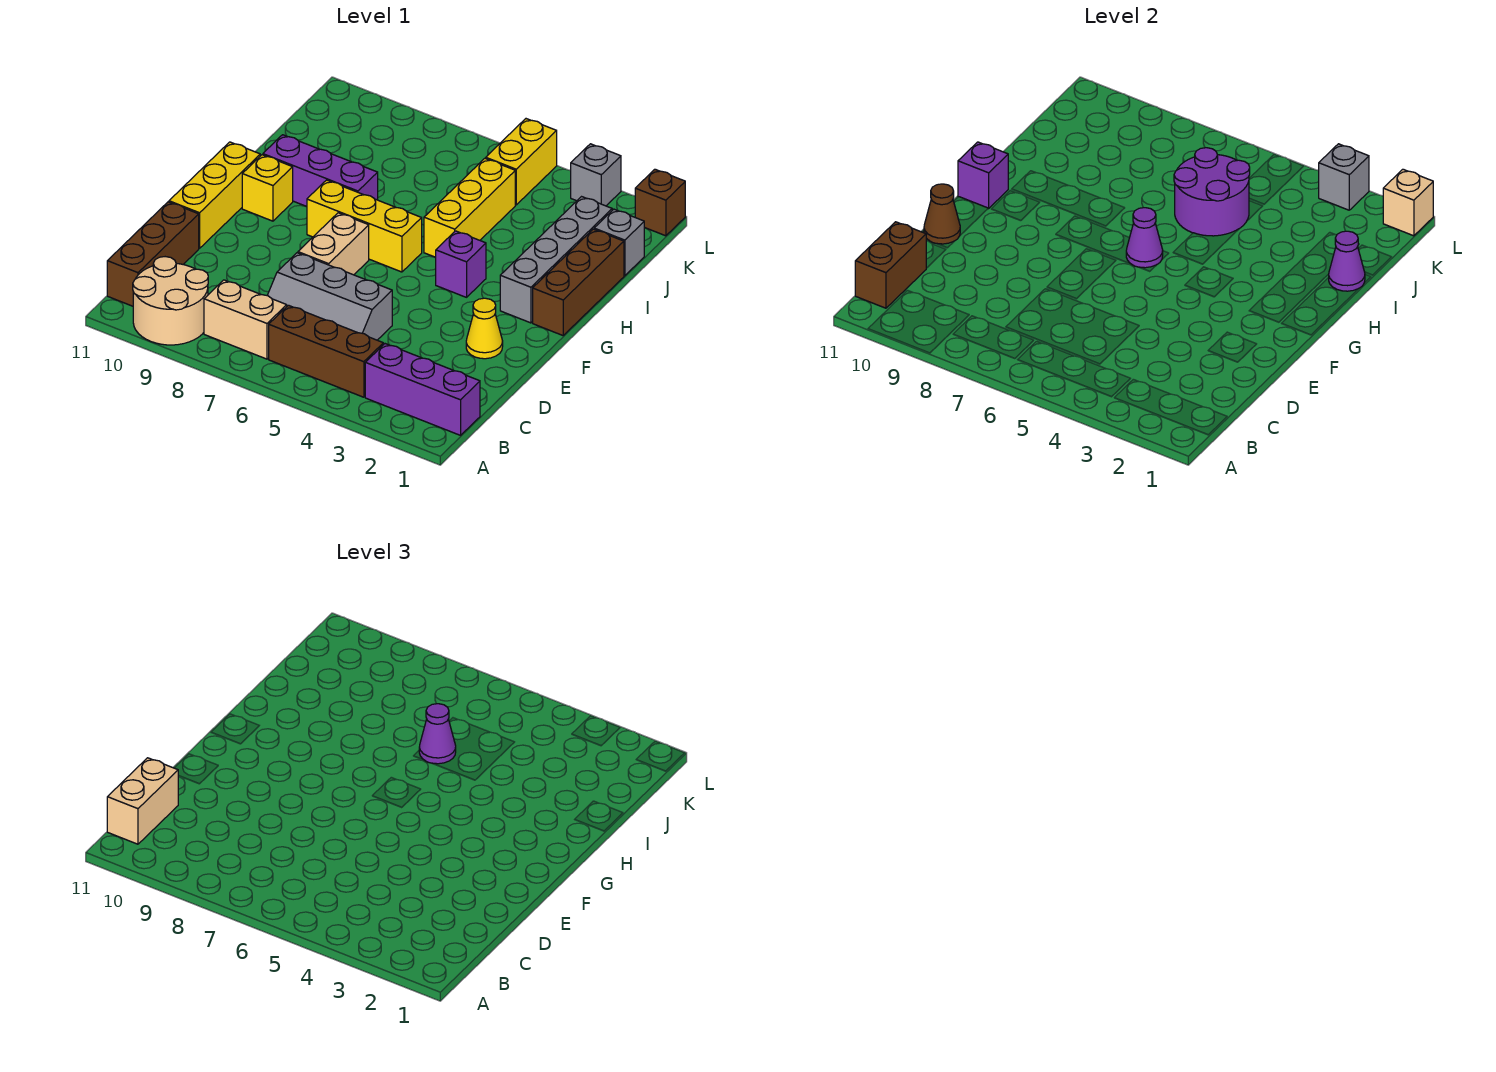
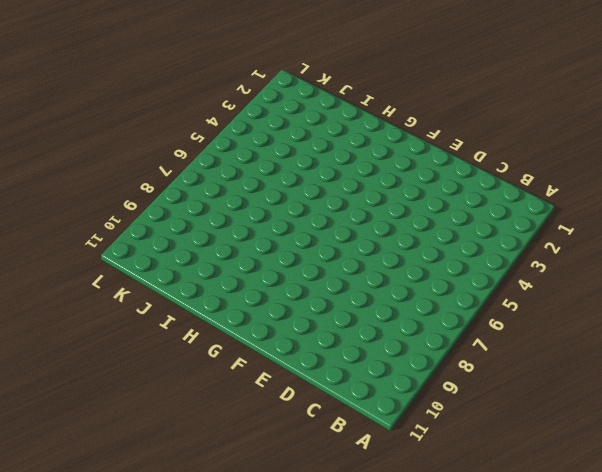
none -> tan round brick A9:B10 level 1
none -> purple brick B1:B3 level 1
none -> brown brick B4:B6 level 1
none -> tan brick B7:B8 level 1

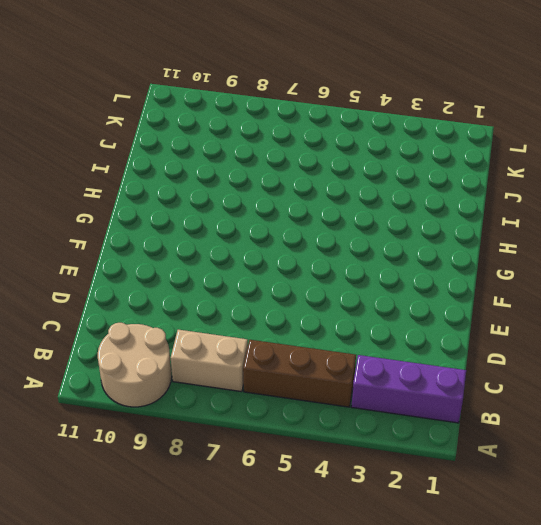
none -> brown brick B11:D11 level 1
none -> grey slope C5:D7 level 1 top D
none -> yellow cone E2 level 1
none -> tan brick E7:F7 level 1

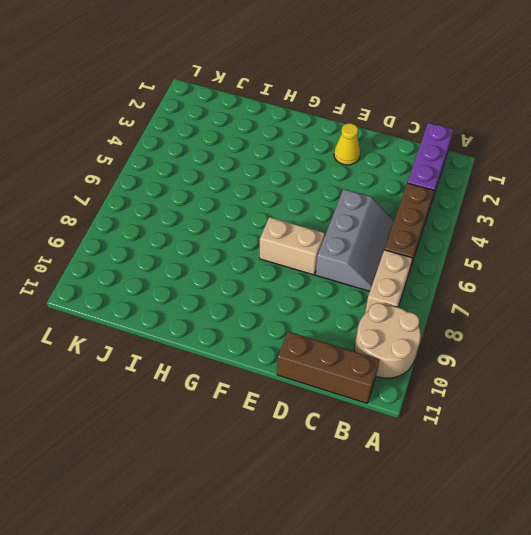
none -> yellow brick E11:G11 level 1
none -> brown brick G1:I1 level 1
none -> grey brick G2:J2 level 1
none -> purple brick G4 level 1

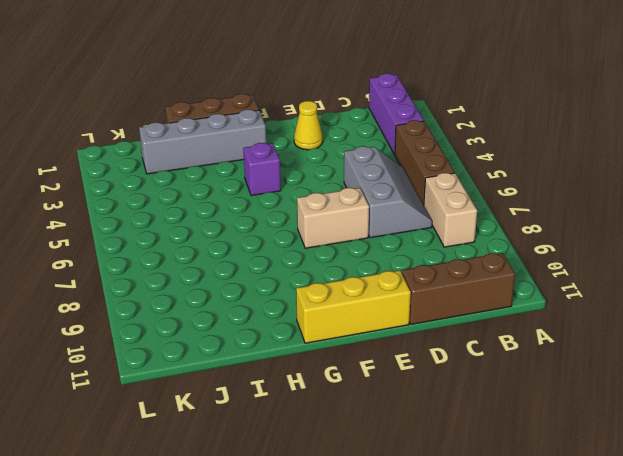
none -> tan round brick A9:B10 level 1
none -> yellow brick G6:G8 level 1
none -> yellow brick G10 level 1
none -> yellow brick H5:J5 level 1

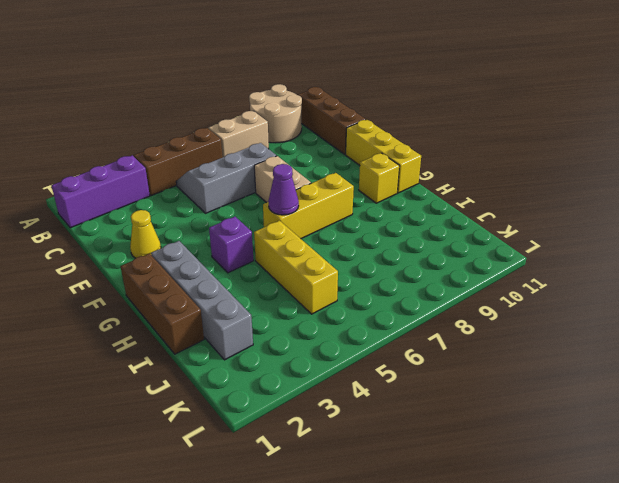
none -> purple brick H8:H10 level 1
none -> grey brick J1 level 1
none -> yellow brick K5:L5 level 1
none -> brown brick L1 level 1

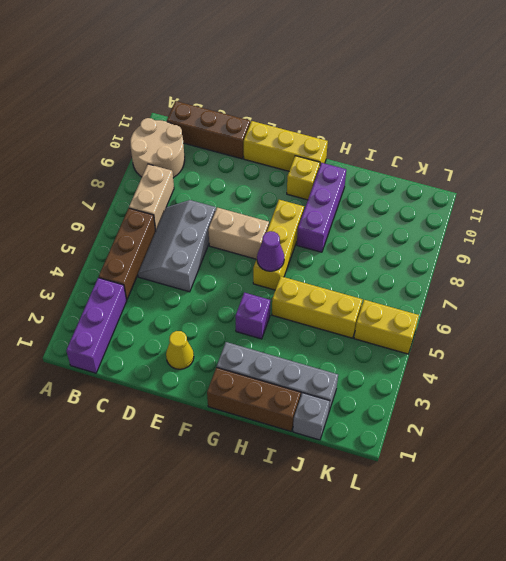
none -> brown brick L1 level 1
none -> grey brick L3 level 1
none -> brown brick B11:C11 level 2
none -> brown cone E11 level 2

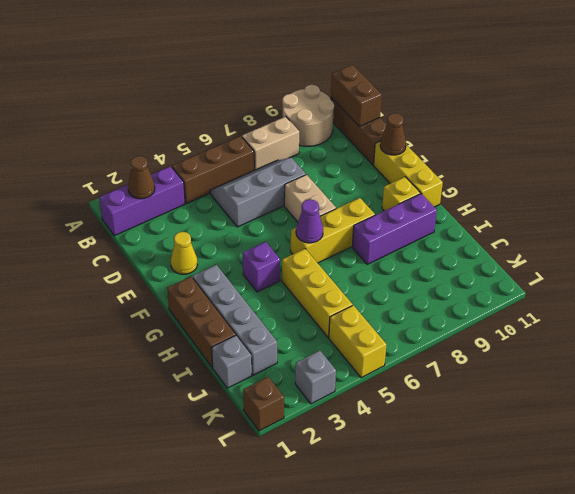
brown cone B2 level 2 -> none
none -> purple brick G11 level 2
none -> purple cone I1 level 2
none -> purple round brick I5:J6 level 2
none -> tan brick L1 level 2

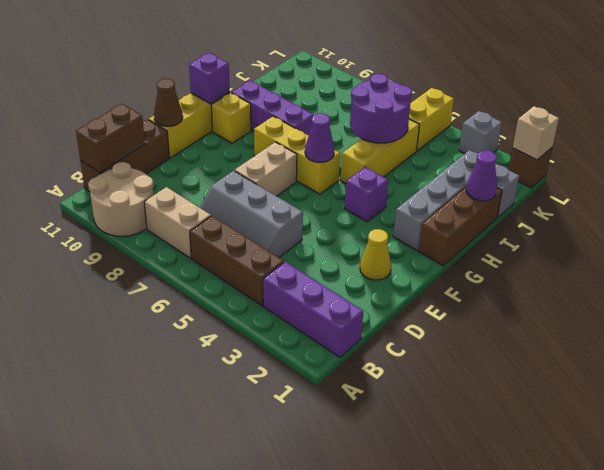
none -> grey brick L3 level 2
none -> tan brick B11:C11 level 3
none -> purple cone I6 level 3

